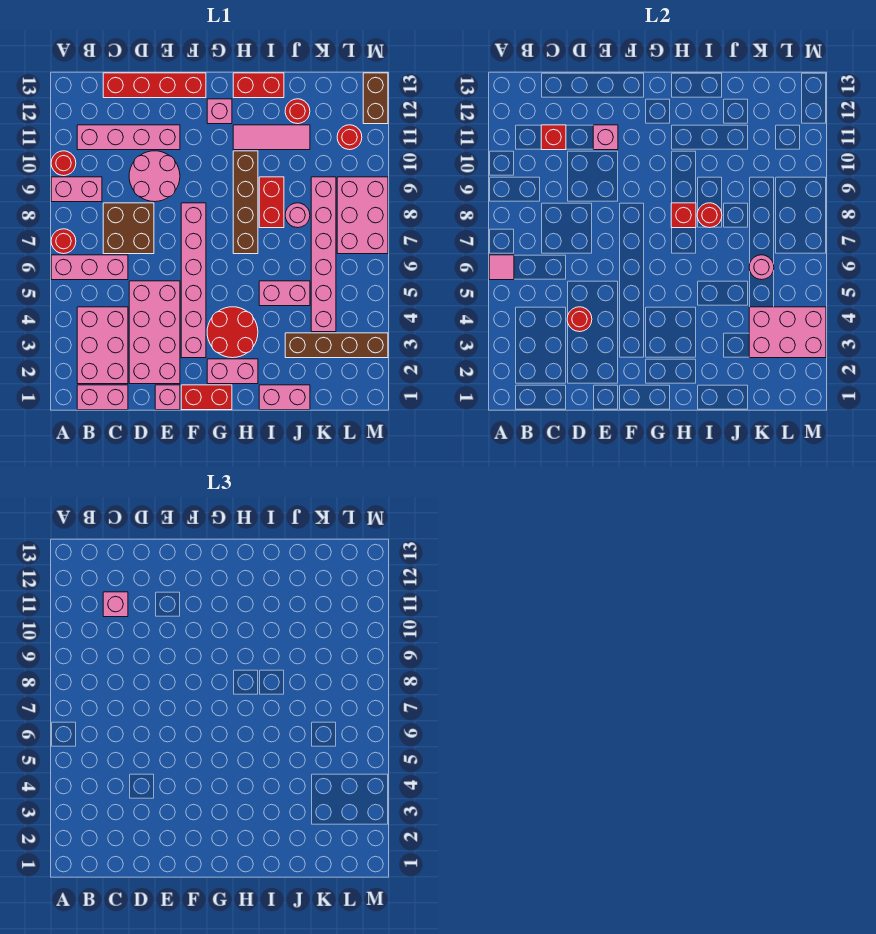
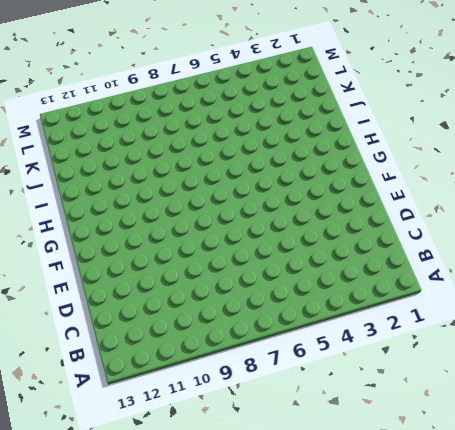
none -> pink brick A6:C6 level 1
none -> red round brick A7 level 1
none -> pink brick A9:B9 level 1
none -> red round brick A10 level 1

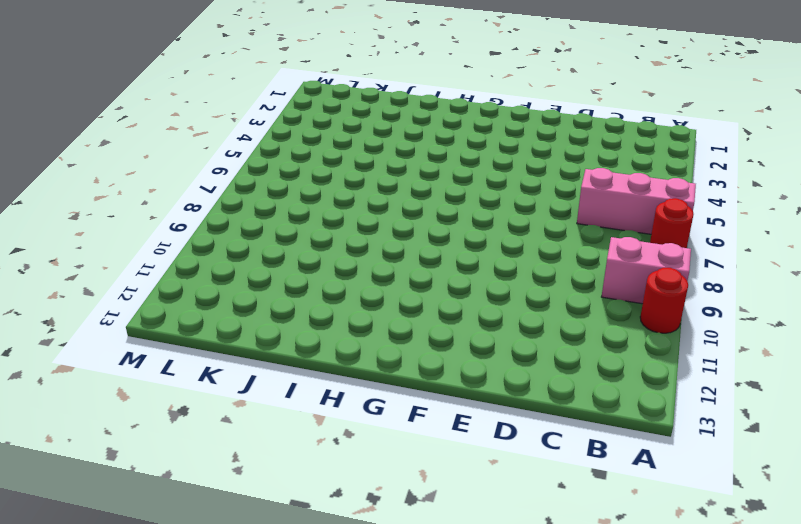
none -> pink brick B1:C1 level 1
none -> pink brick B2:C4 level 1
none -> pink brick B11:E11 level 1
none -> brown brick C7:D8 level 1

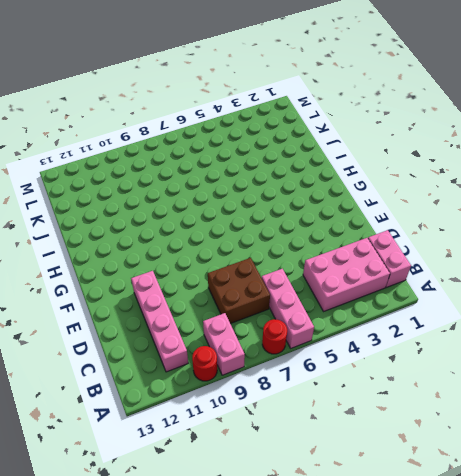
none -> red brick C13:F13 level 1
none -> pink brick D2:E5 level 1
none -> pink round brick D9:E10 level 1
none -> pink brick E1 level 1

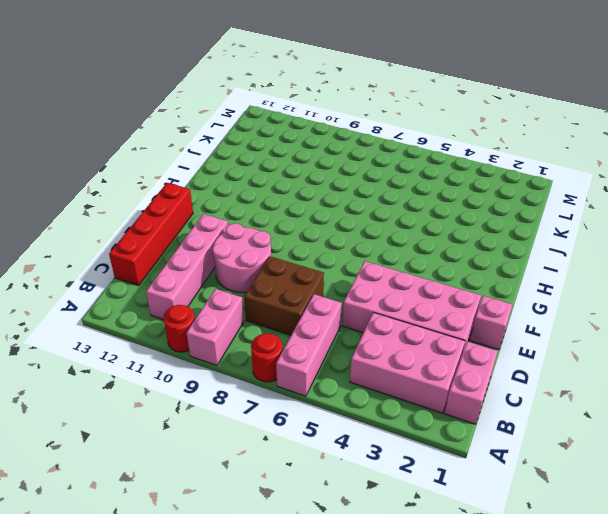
none -> red brick F1:G1 level 1
none -> pink brick F3:F8 level 1
none -> pink brick G2:H2 level 1
none -> red round brick G3:H4 level 1

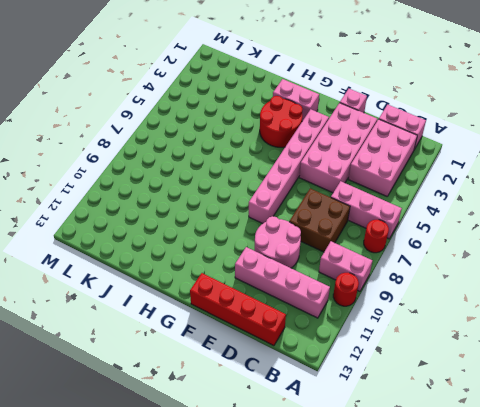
none -> red brick F1:G1 level 1
none -> pink brick G12 level 1
none -> brown brick H7:H10 level 1
none -> pink tile H11:J11 level 1

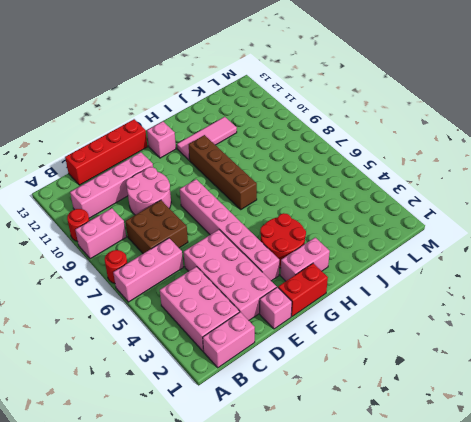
none -> red brick H13:I13 level 1
none -> pink brick I1:J1 level 1
none -> pink brick I5:J5 level 1
none -> red brick I8:I9 level 1

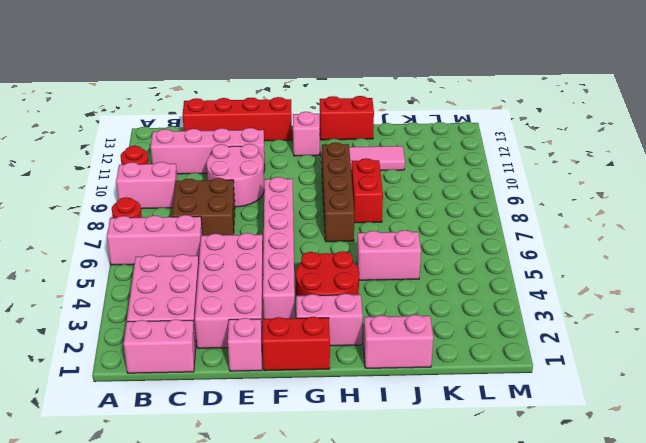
none -> brown brick J3:M3 level 1
none -> pink round brick J8 level 1
none -> red round brick J12 level 1
none -> pink brick K4:K9 level 1

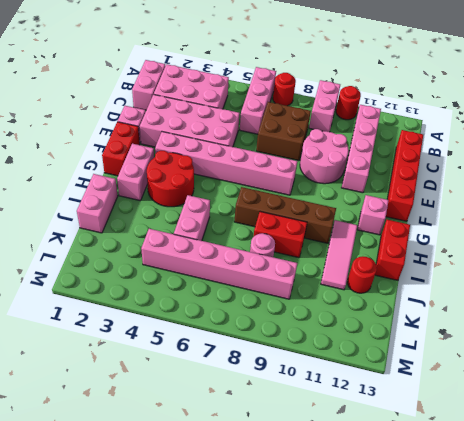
none -> brown brick J3:M3 level 1
none -> pink brick L7:M9 level 1
none -> red round brick L11 level 1
none -> brown brick M12:M13 level 1

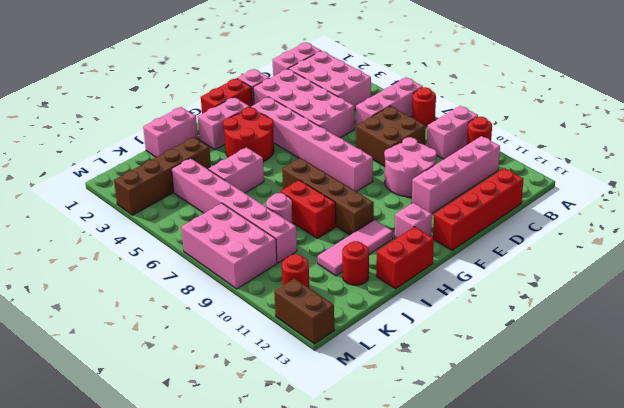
none -> pink tile A6 level 2
none -> red brick C11 level 2
none -> red round brick D4 level 2
none -> pink brick E11 level 2

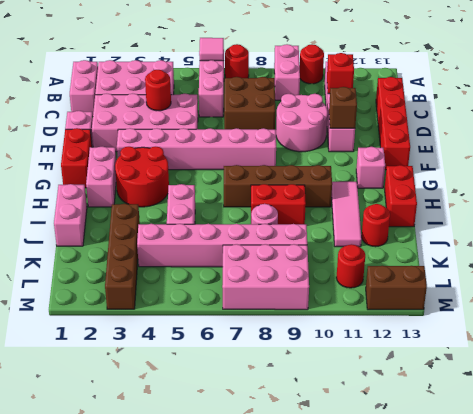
brown brick E11 level 2 -> pink brick E11 level 2
none -> red brick H8 level 2
none -> red round brick I8 level 2
none -> pink brick K3:M4 level 2
none -> pink round brick K6 level 2

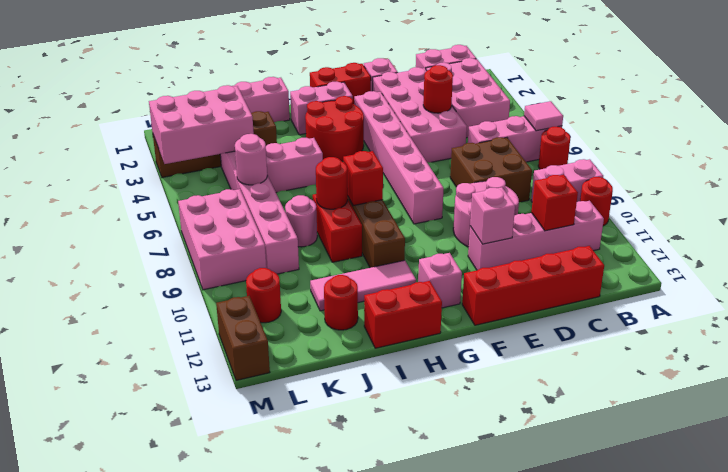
none -> pink brick C11 level 3

